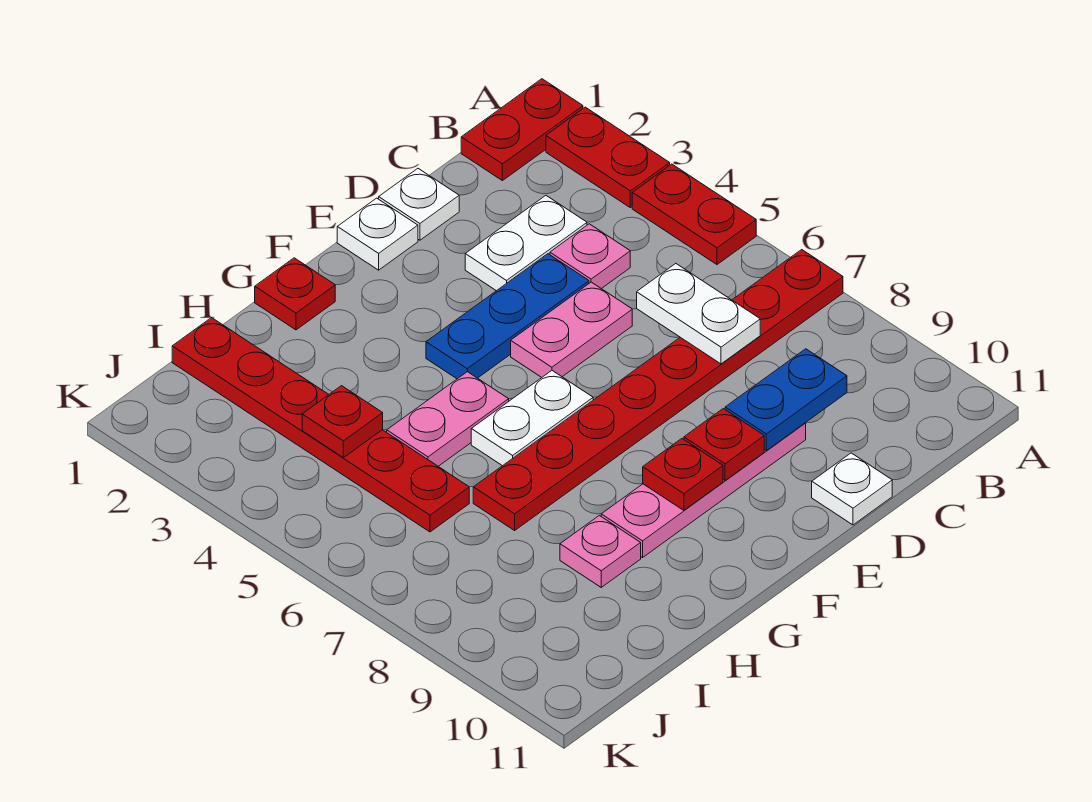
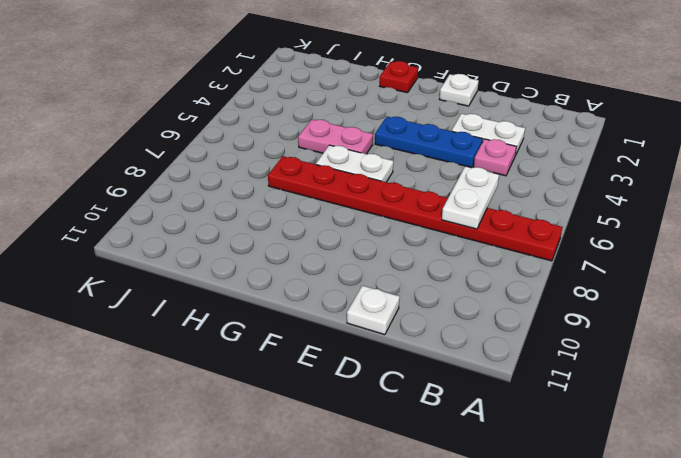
none -> red plate A1:B1 level 1
none -> red plate A2:A3 level 1
none -> red plate A4:A5 level 1

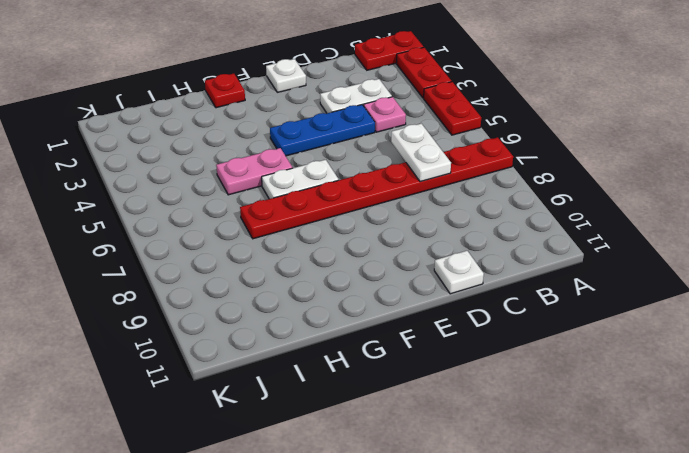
none -> white plate D1 level 1
none -> pink plate D5:E5 level 1
none -> pink plate D9:G9 level 1

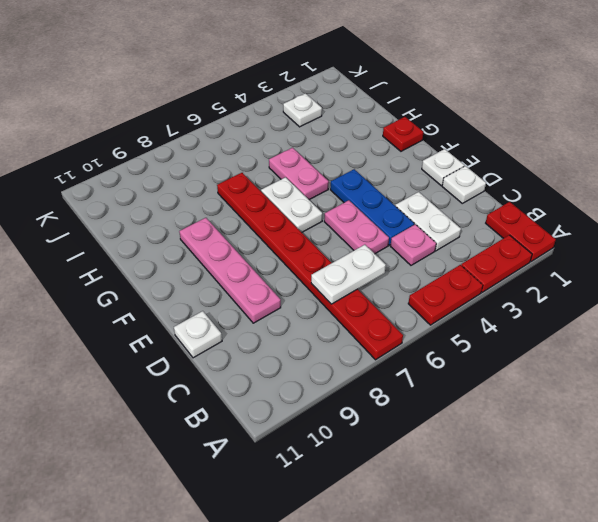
white plate J3 level 1 -> none
none -> pink plate H9 level 1
none -> red plate I1:I6 level 1
none -> blue plate C9:D9 level 2

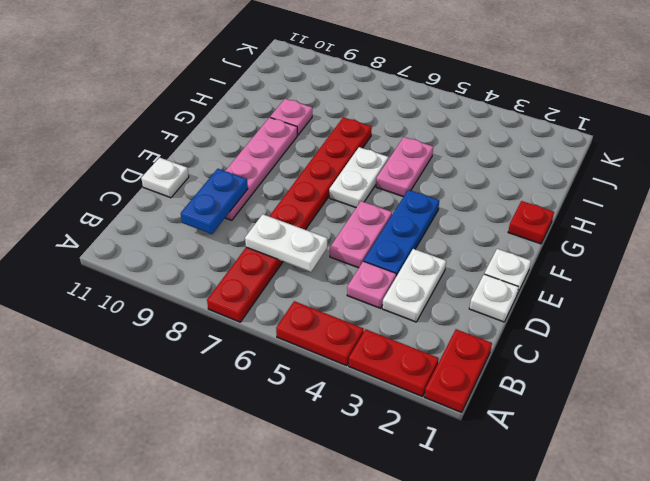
none -> red plate I1:I6 level 1
none -> red plate E9 level 2
none -> red plate F9 level 2

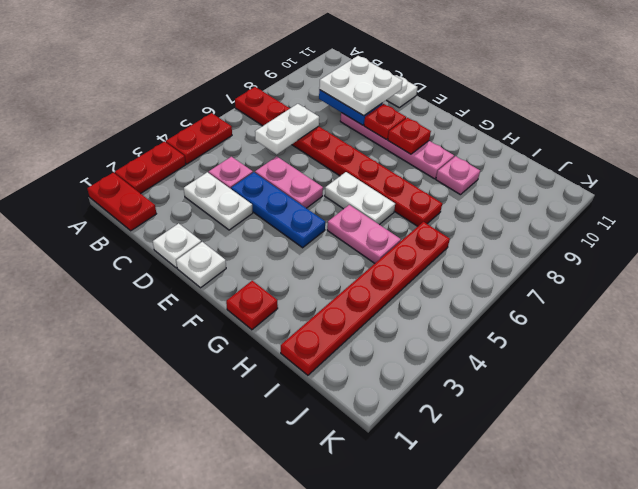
white plate C9:D10 level 3 -> none
none -> red plate I4 level 2

